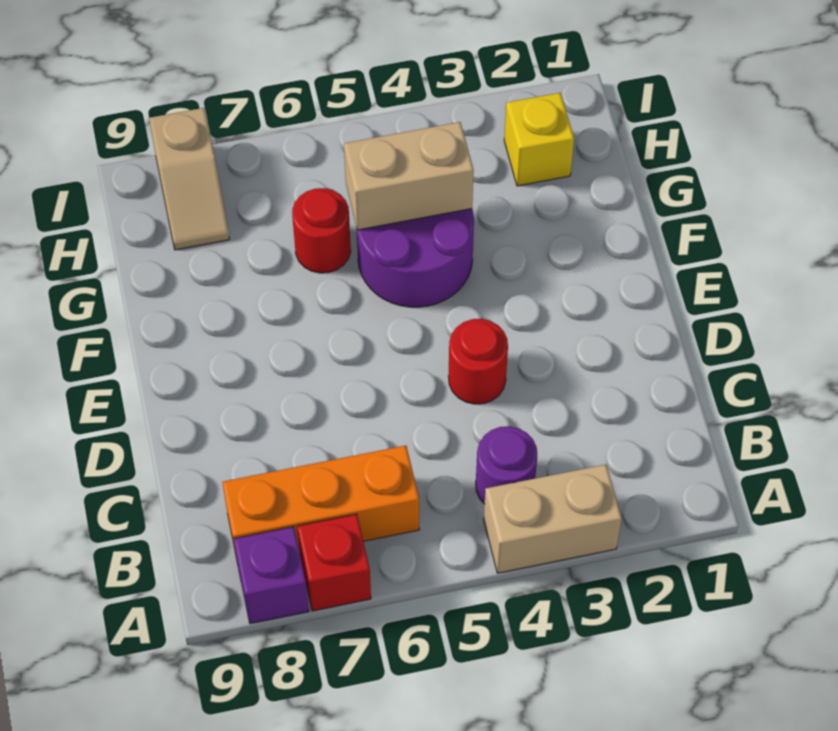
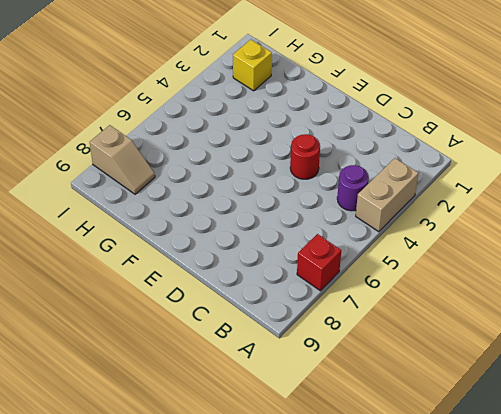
none -> purple brick A8 level 1
none -> orange brick B6:B8 level 1

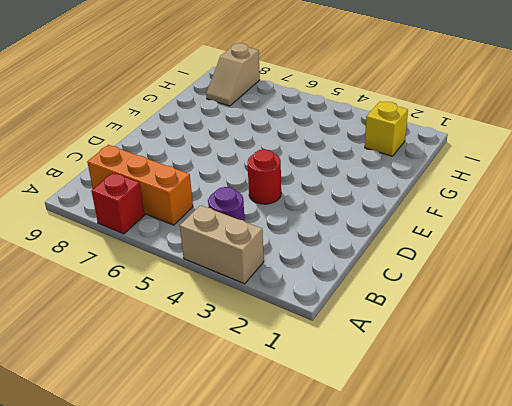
none -> purple brick A8 level 1
none -> purple round brick F4:G5 level 1

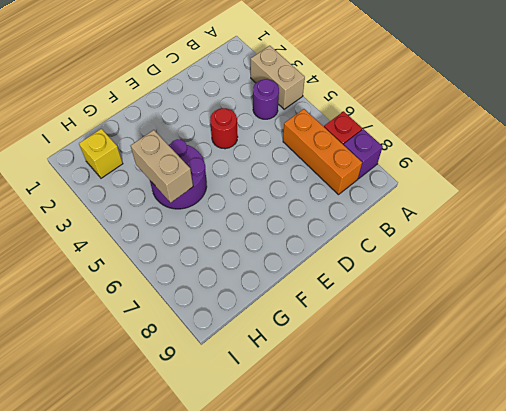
none -> red round brick G6 level 1
none -> tan slope H8:I8 level 1 top I

